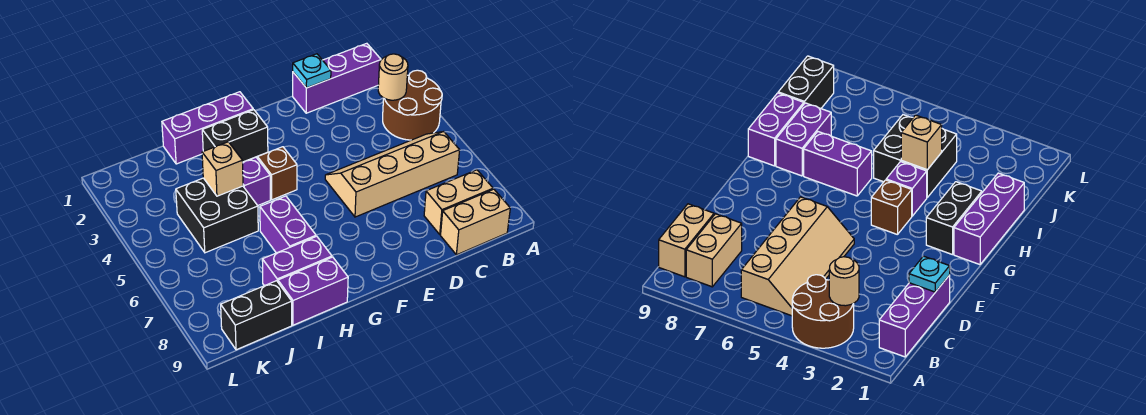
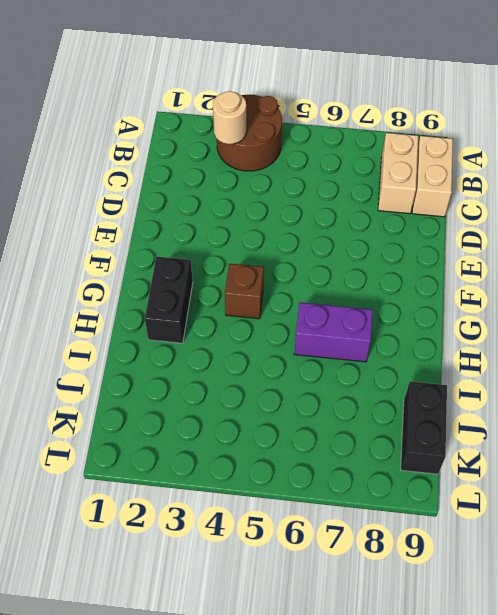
none -> purple brick B1:D1 level 1
none -> tan slope B5:E6 level 1 top 6
none -> purple brick G1:I1 level 1

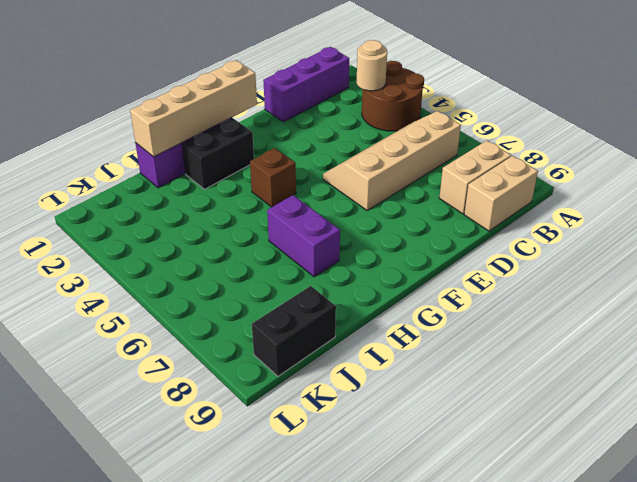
tan brick F1:I1 level 2 -> none
none -> purple brick H4 level 1
none -> purple brick H8:I8 level 1
none -> purple brick H9:I9 level 1

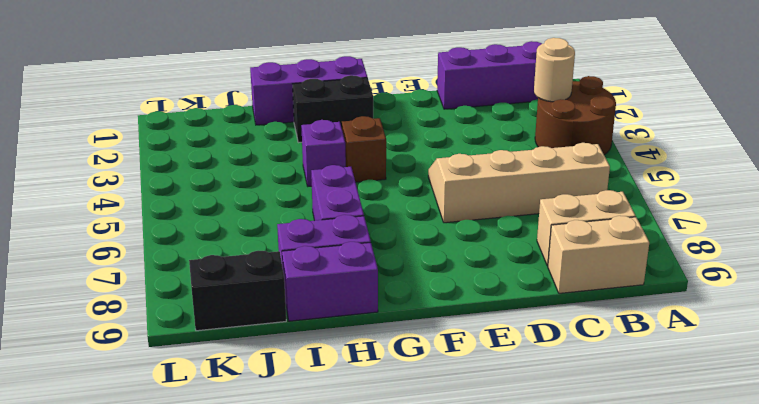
none -> black brick I4:J5 level 1
none -> cyan plate D1 level 2
none -> tan brick I4 level 2

